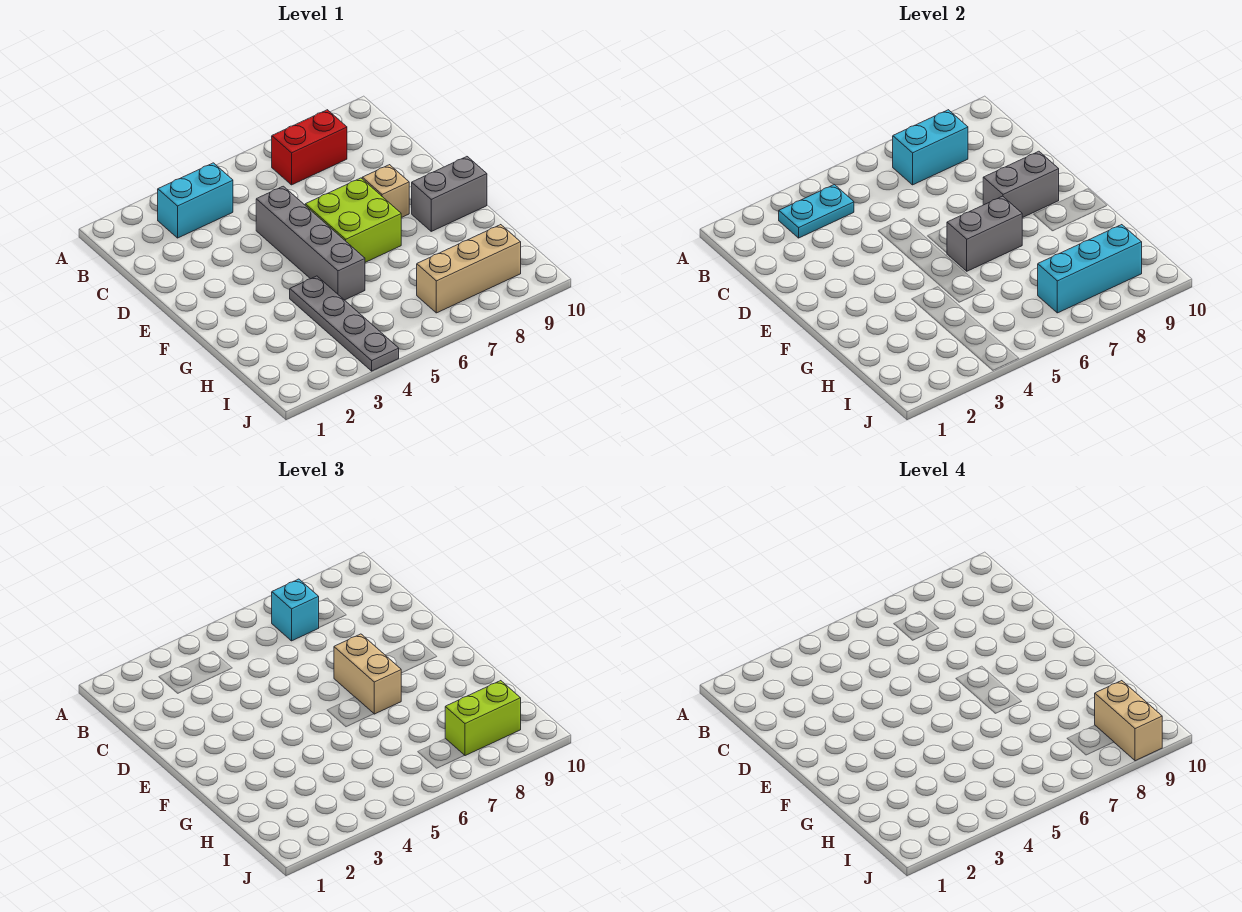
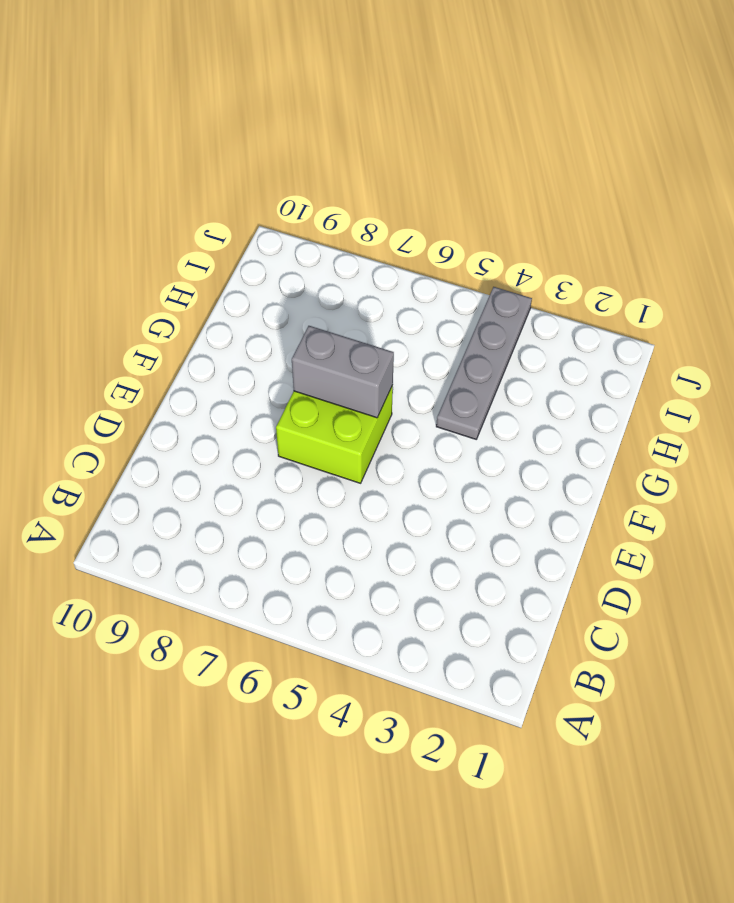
none -> cyan brick B3:B4 level 1
none -> red brick B7:B8 level 1
none -> grey brick D5:G5 level 1

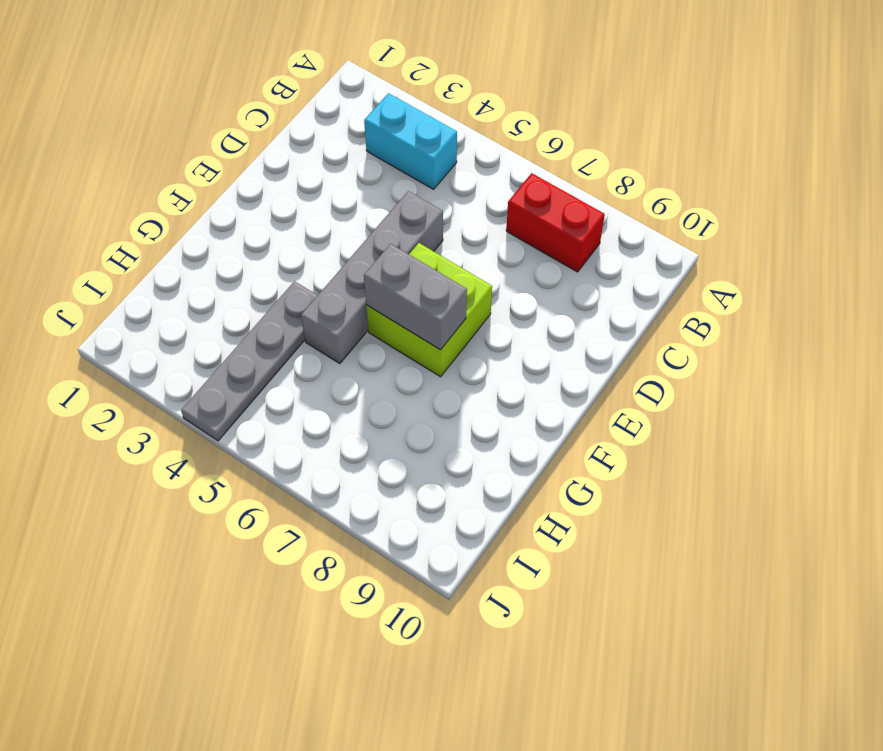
none -> tan brick E8 level 1
none -> grey brick F9:F10 level 1
none -> tan brick I7:I9 level 1

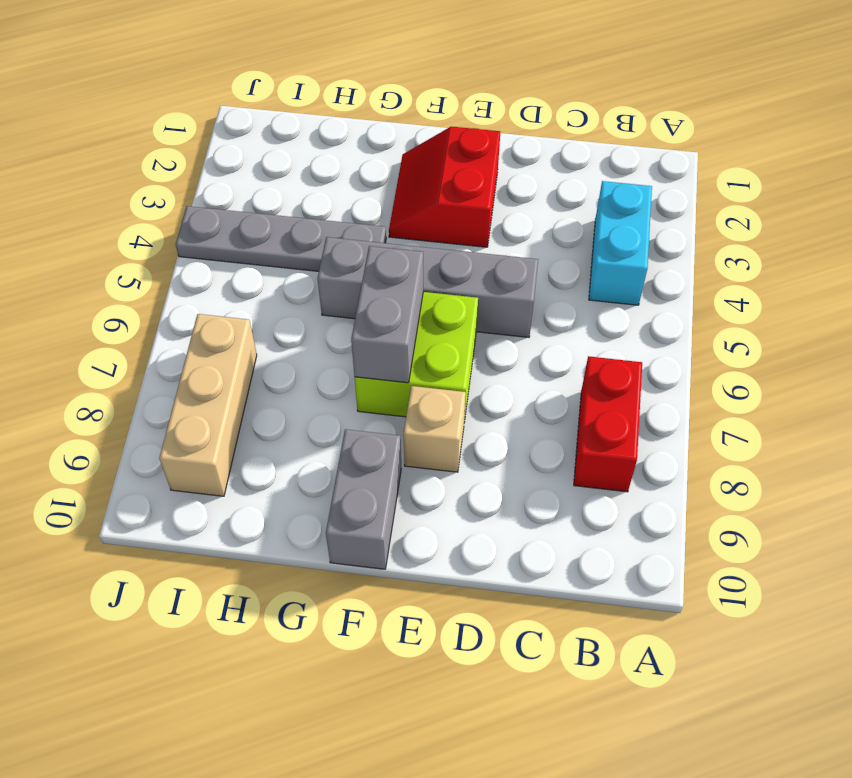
red slope E2:F3 level 1 top E -> none
none -> cyan plate B3:B4 level 2
none -> cyan brick B7:B8 level 2
none -> grey brick E8:E9 level 2

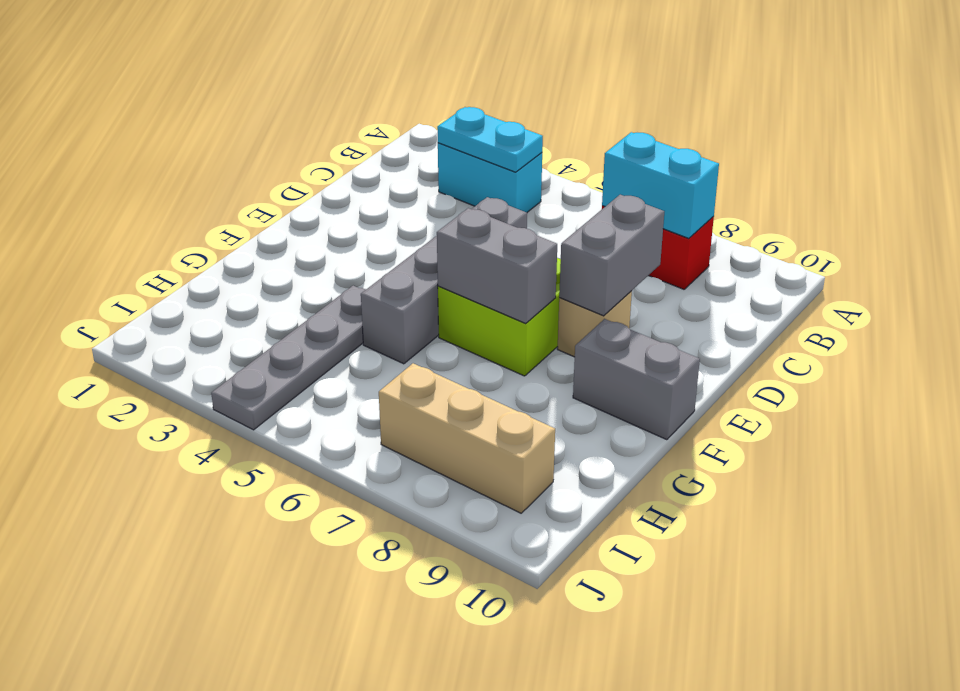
grey brick D8:E8 level 2 -> grey brick E8:E9 level 2
none -> cyan brick I7:I9 level 2
none -> cyan brick B7 level 3
none -> tan brick E7:F7 level 3

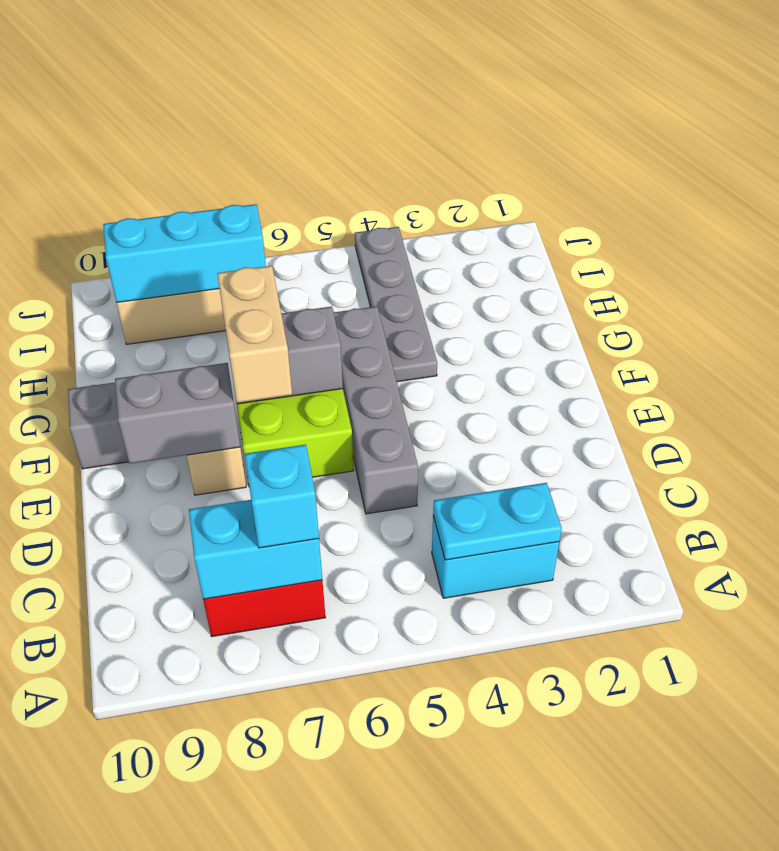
none -> lime brick I8:I9 level 3
none -> tan brick I9:J9 level 4

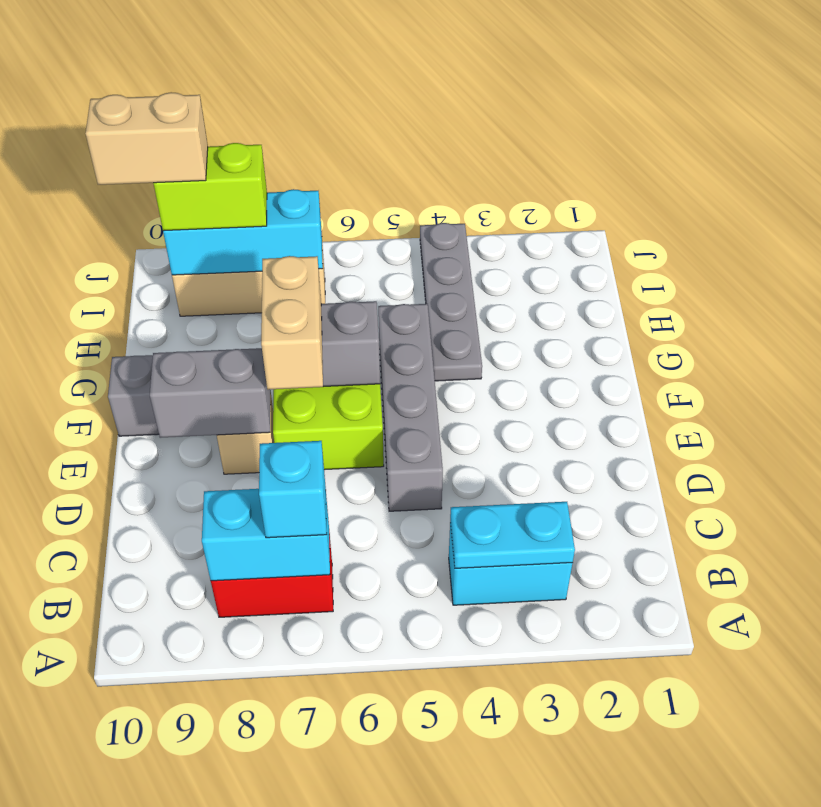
tan brick I9:I10 level 4 -> tan brick I9:J9 level 4

